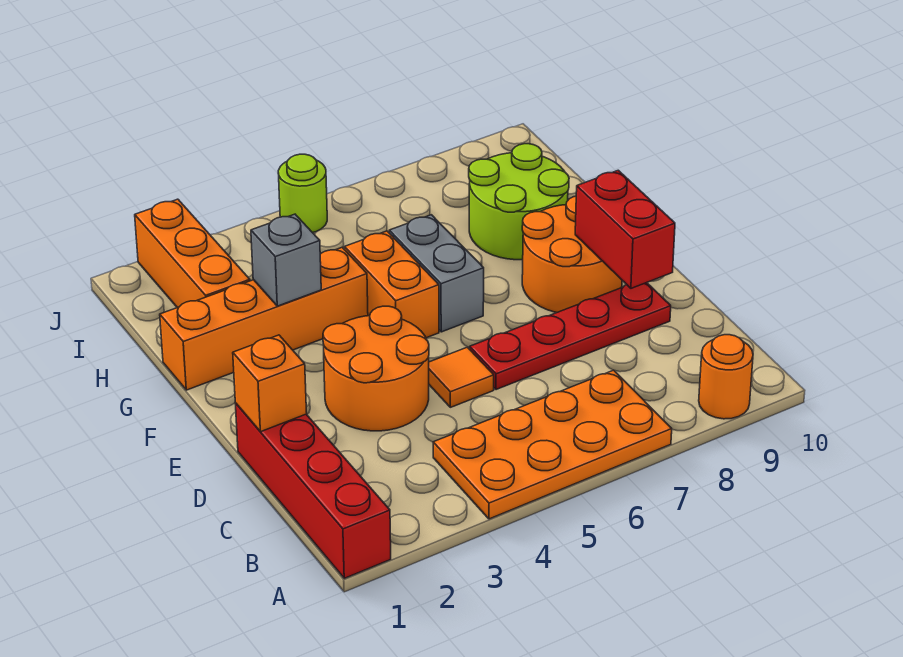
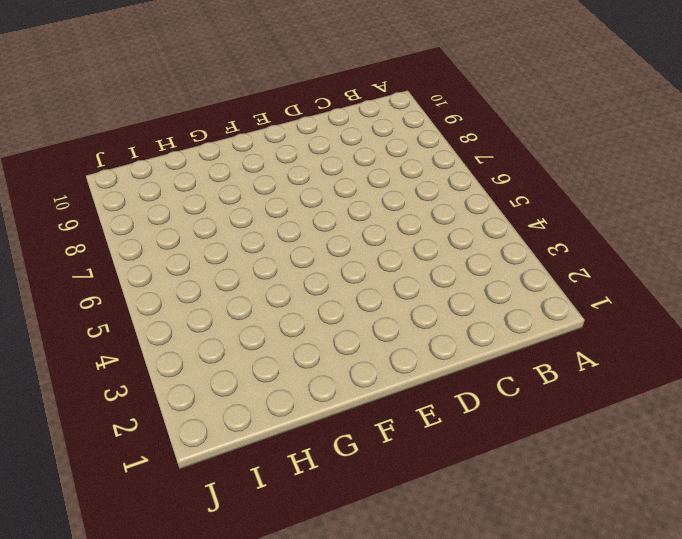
none -> red brick A1:D1 level 1
none -> orange plate A4:B7 level 1
none -> orange round brick A9 level 1

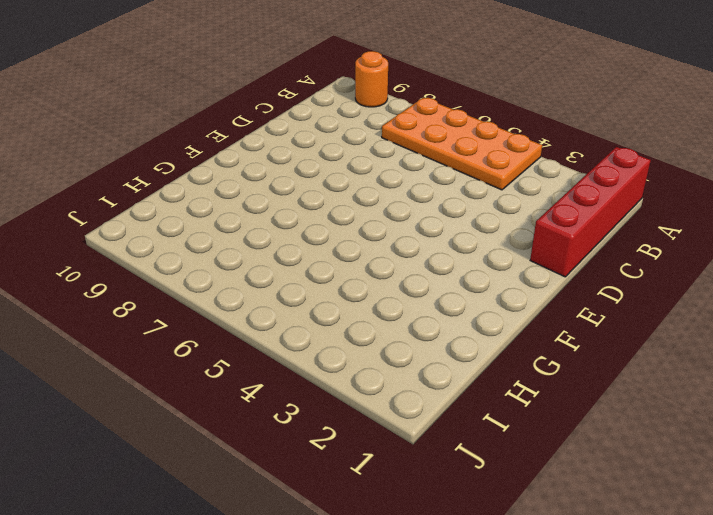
none -> orange round brick D3:E4 level 1
none -> orange tile D5 level 1
none -> red plate D6:D9 level 1

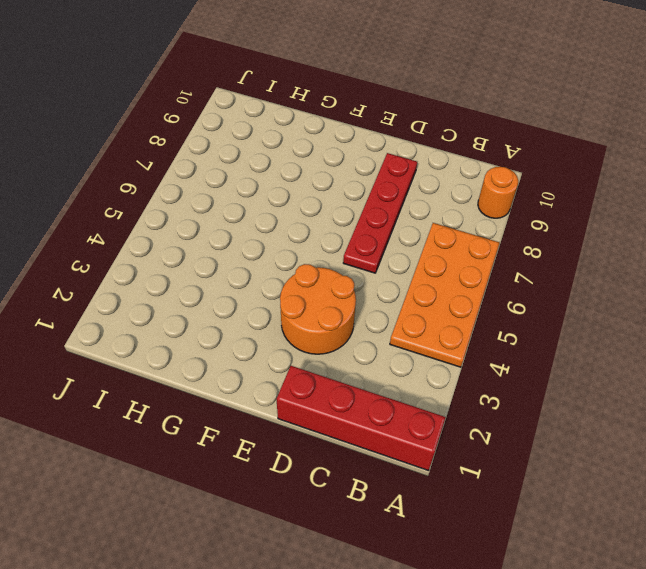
none -> orange tile D5 level 1
none -> orange round brick E8:F9 level 1
none -> orange brick F5:G5 level 1

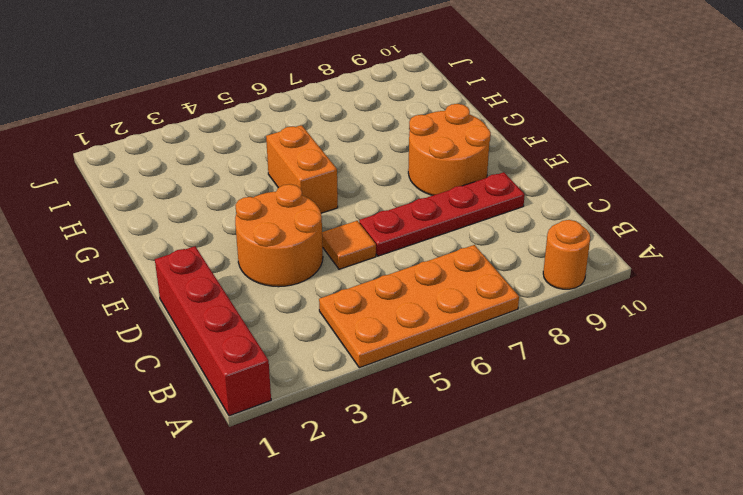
none -> grey brick F6:G6 level 1
none -> orange brick G1:G4 level 1
none -> lime round brick G8:H9 level 1

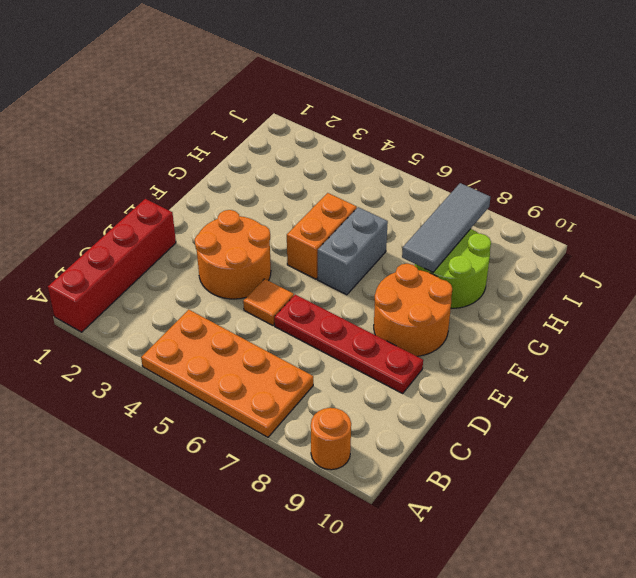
grey tile G8:I8 level 2 -> none
none -> orange brick G1:G4 level 1
none -> orange brick H2:J2 level 1
none -> lime round brick J5 level 1

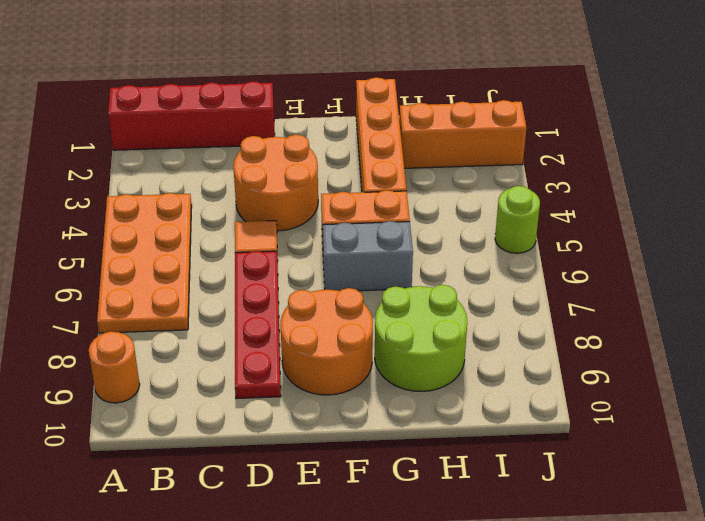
none -> orange brick D1 level 2
none -> red brick D9:E9 level 2
none -> grey brick G3 level 2

